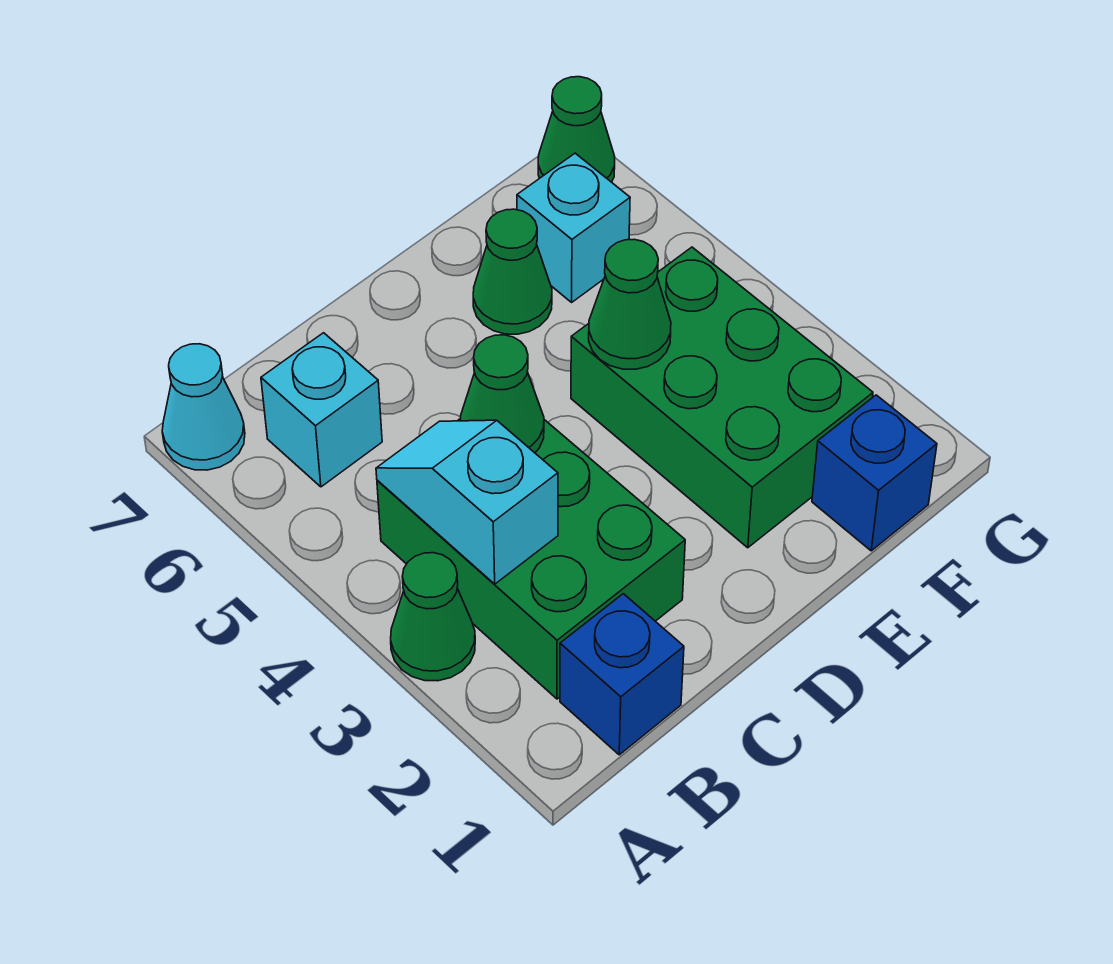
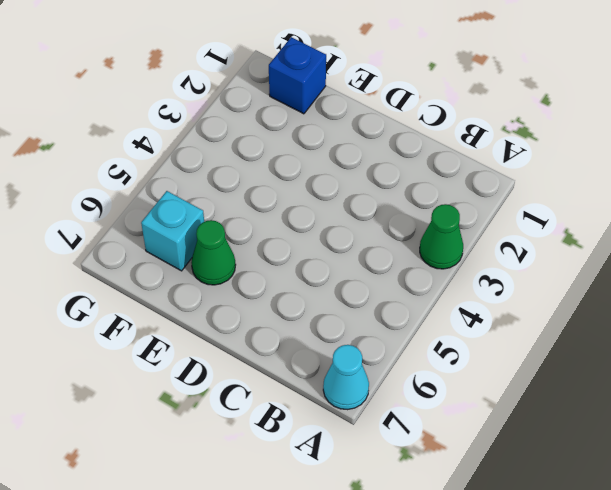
none -> blue brick B1 level 1
none -> green brick B2:C4 level 1
none -> cyan brick B6 level 1

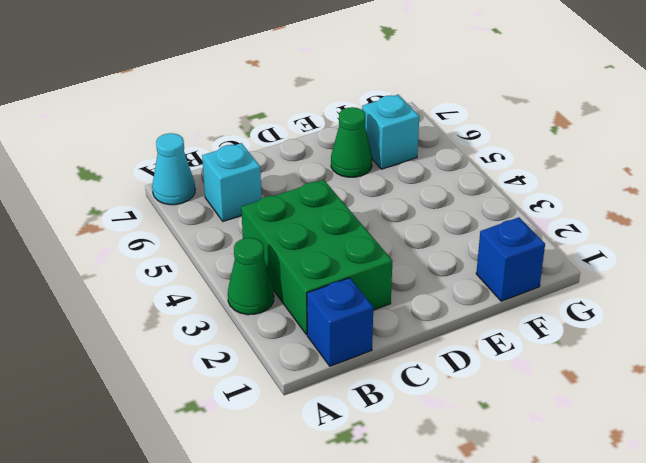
none -> green brick E2:F4 level 1
none -> green cone G7 level 1
none -> cyan slope B3:B4 level 2 top 3

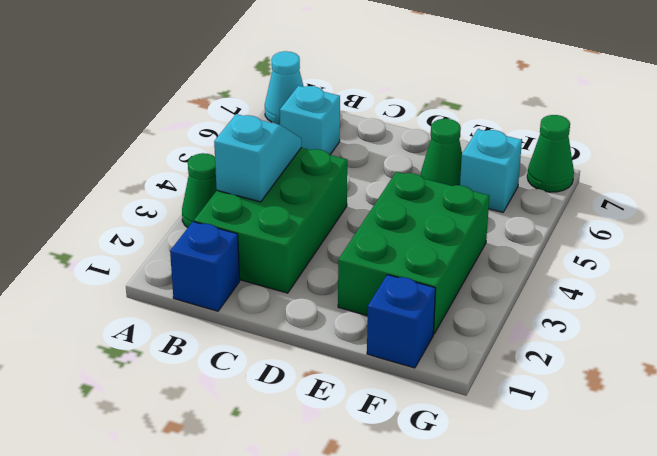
none -> green cone C4 level 2
none -> green cone E4 level 2

